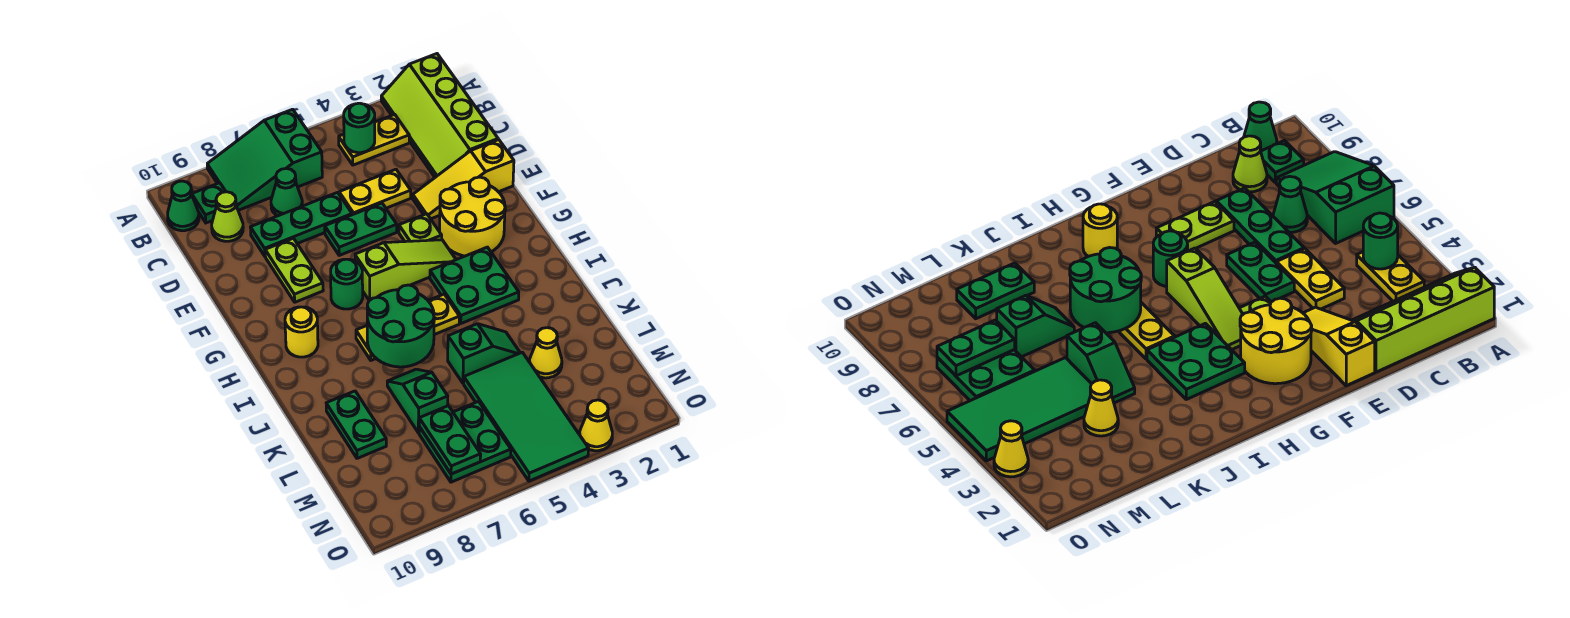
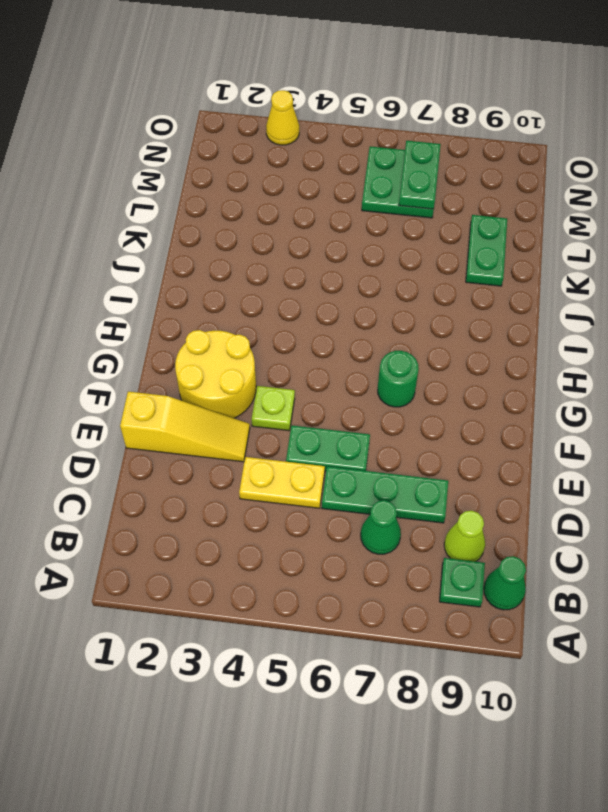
none -> lime slope A1:D2 level 1 top 1
none -> green slope A6:B8 level 1 top 6
none -> yellow plate B3:B4 level 1

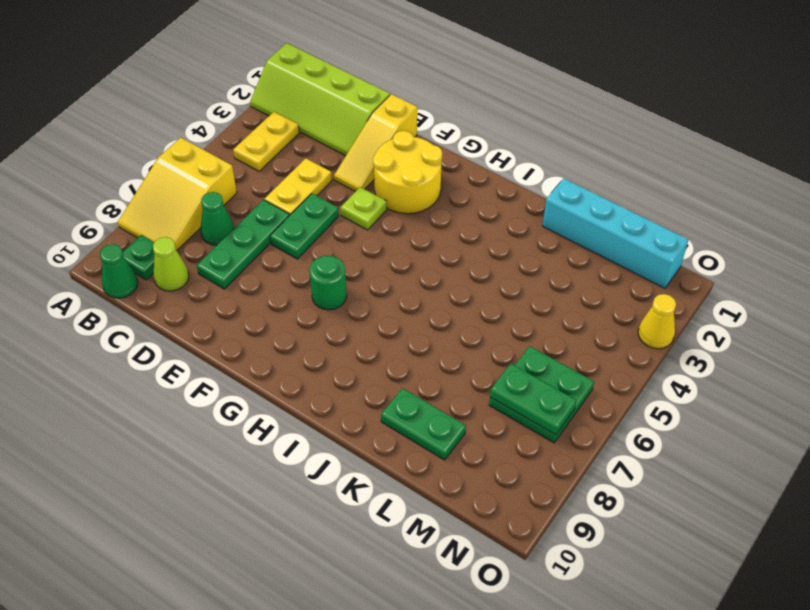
yellow slope A6:B8 level 1 top 6 -> green slope A6:B8 level 1 top 6
cyan brick K1:N1 level 1 -> none
none -> lime plate E8:F8 level 1
none -> lime slope G4:G6 level 1 top 6
none -> green plate H3:I4 level 1

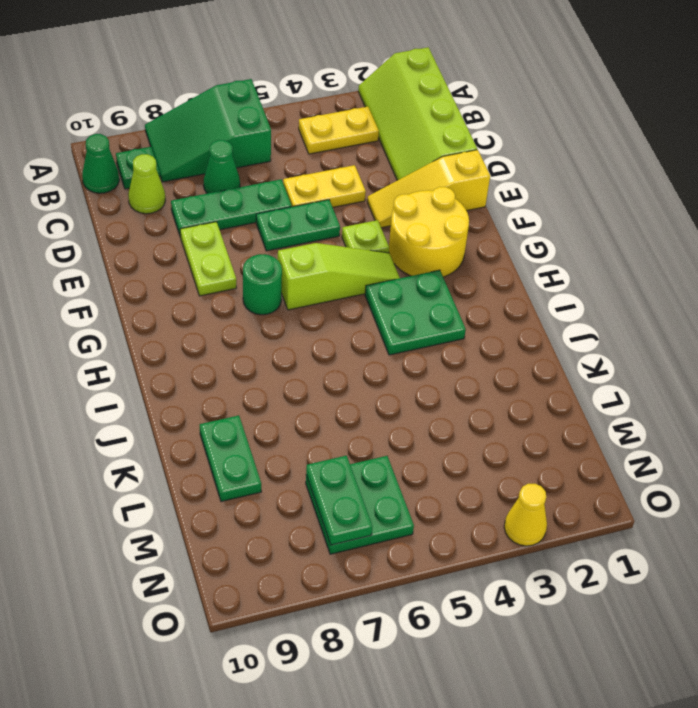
none -> yellow round brick H9 level 1
none -> yellow plate I5:I7 level 1
none -> green slope K4:K5 level 1 top 5

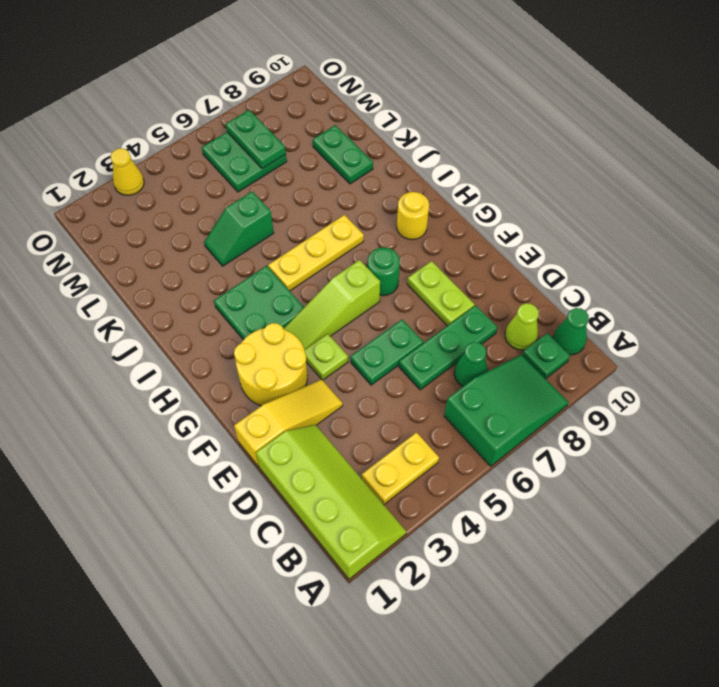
none -> yellow plate D4:D5 level 1
none -> green slope K7:L7 level 1 top L
none -> yellow cone L3 level 1

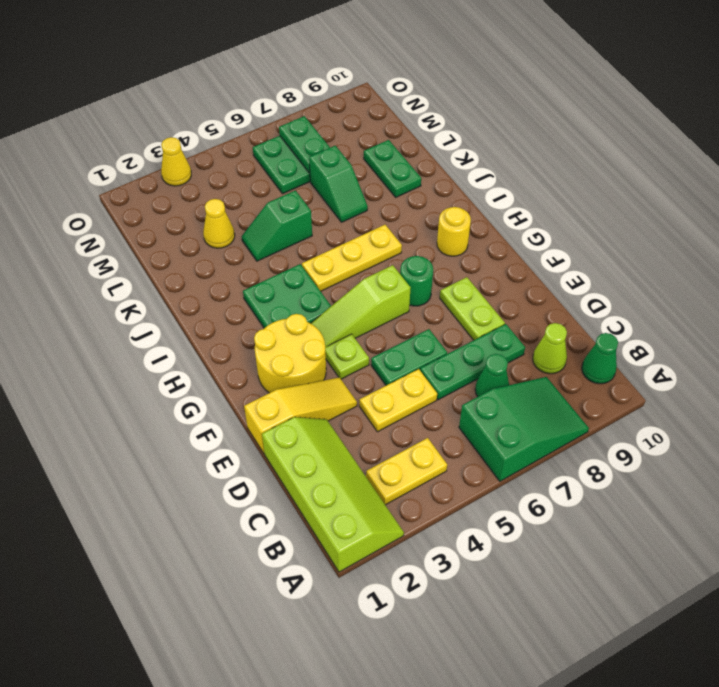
none -> green plate B9 level 1
none -> green tile L4:O5 level 1
none -> green round brick B4 level 2

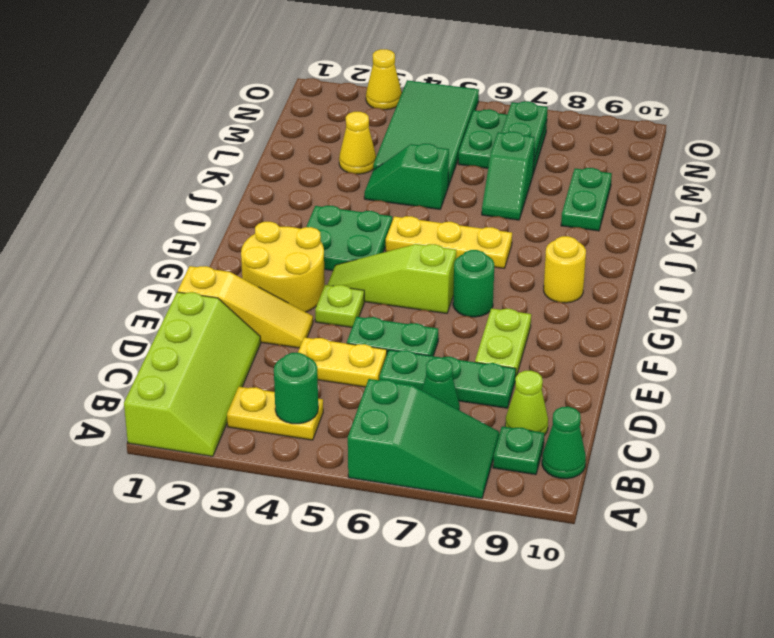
none -> green round brick I6:J7 level 2

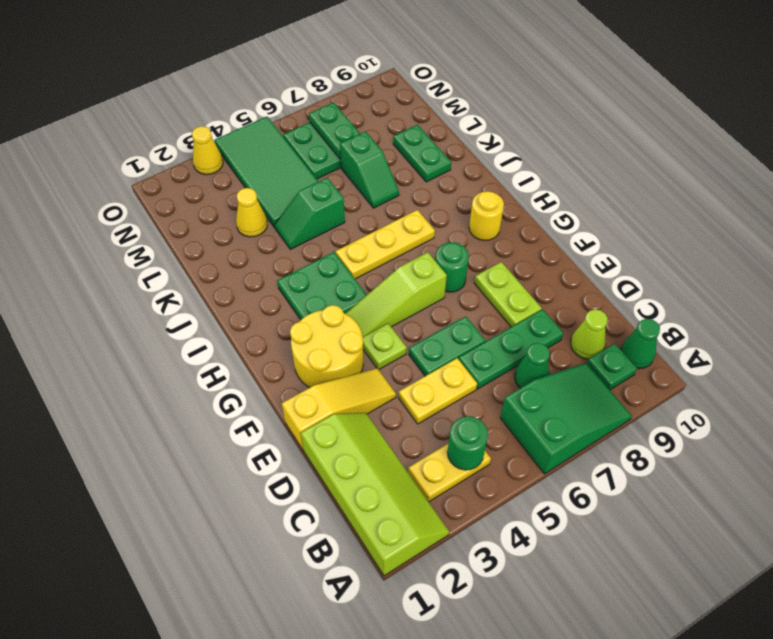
none -> green round brick I6:J7 level 2

